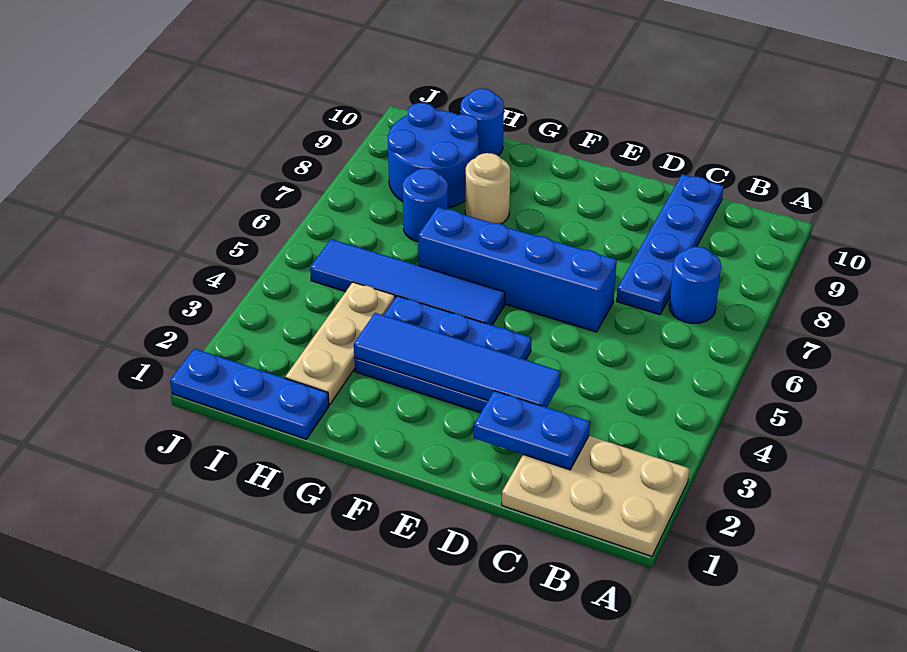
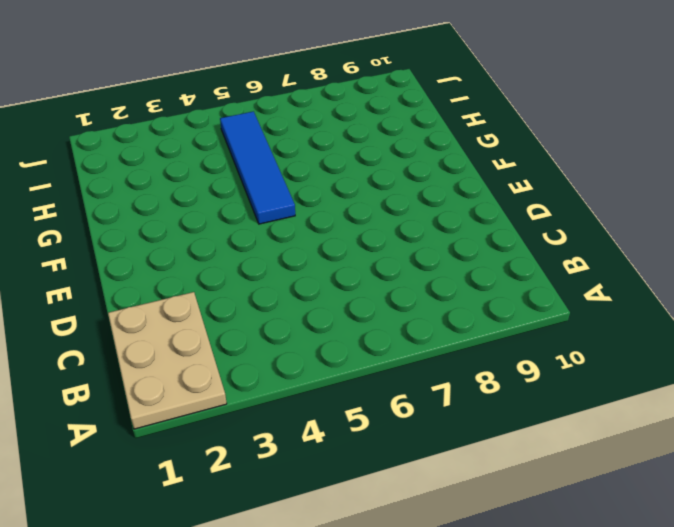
none -> blue round brick B7 level 1
none -> blue plate C7:C10 level 1
none -> blue brick D6:G6 level 1

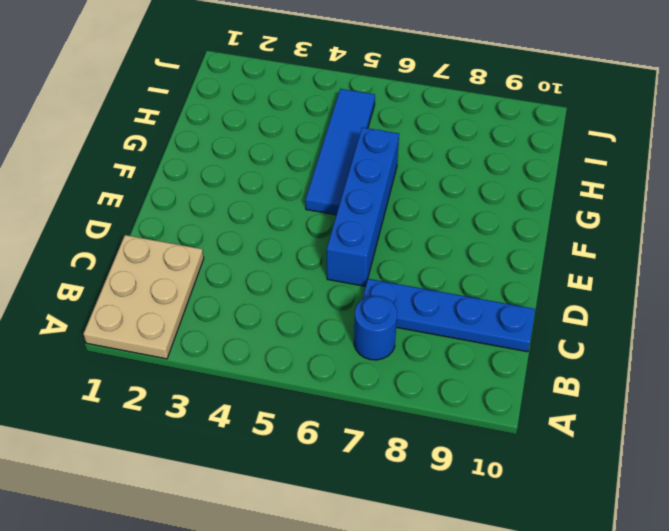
none -> blue plate E3:G4 level 1
none -> tan round brick G8 level 1
none -> blue plate H1:J1 level 1

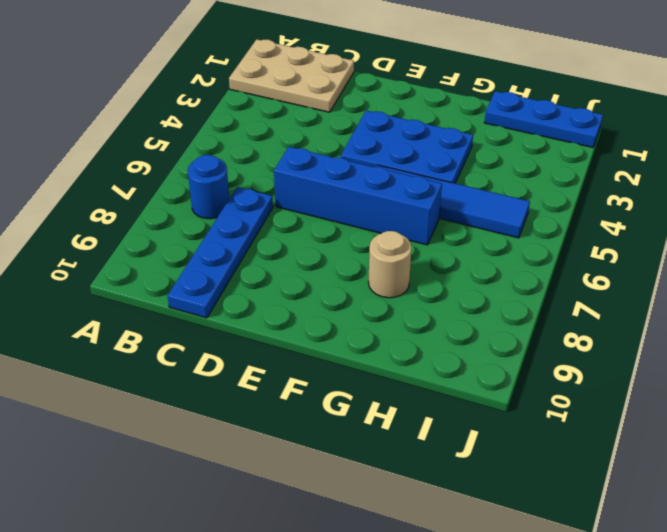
none -> tan plate H2:H4 level 1
none -> blue round brick H7 level 1
none -> blue round brick H8:I9 level 1

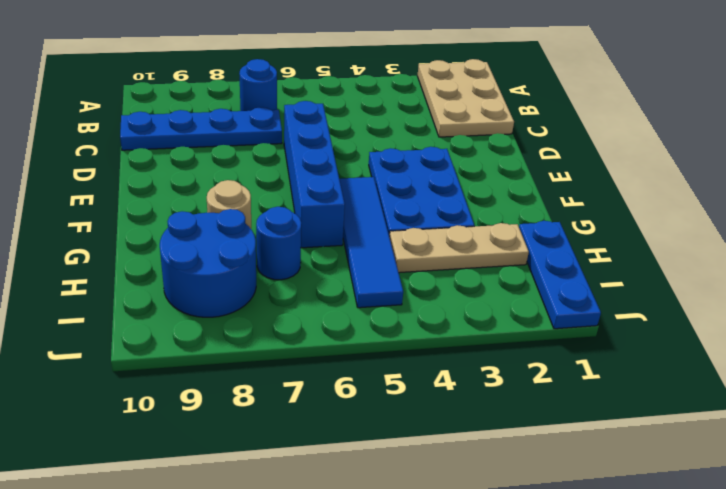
none -> blue round brick H10 level 1
none -> blue plate C2:D2 level 2
none -> blue tile D3:G3 level 2

